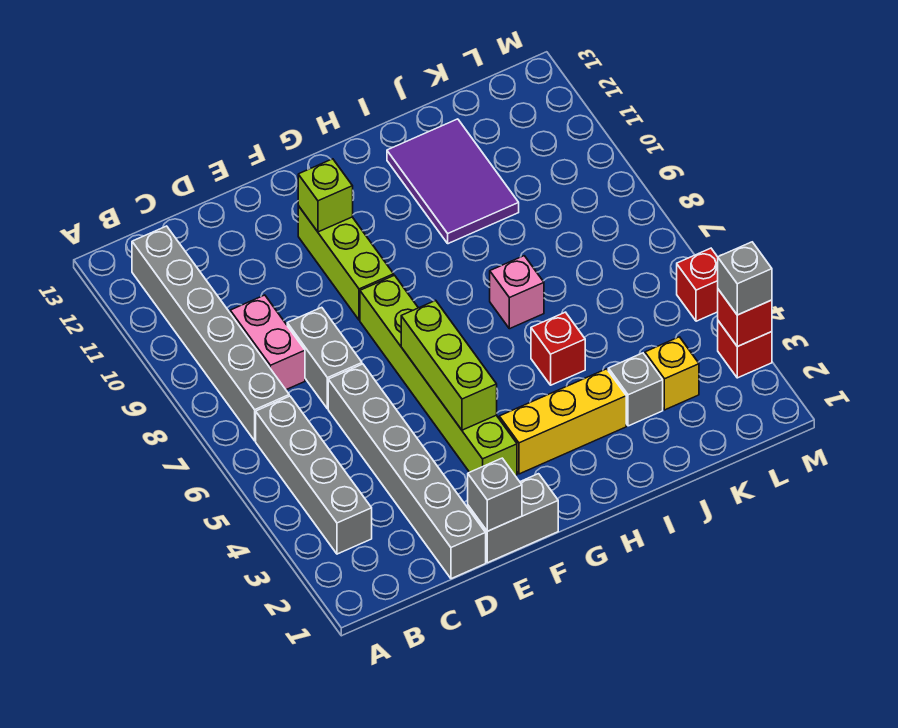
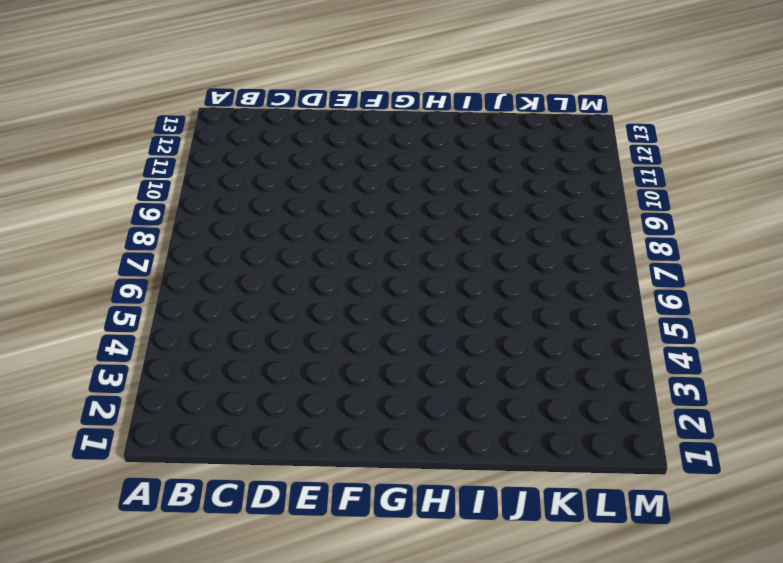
none -> grey brick B3:B6 level 1
none -> grey brick B7:B12 level 1
none -> pink brick C8:C9 level 1

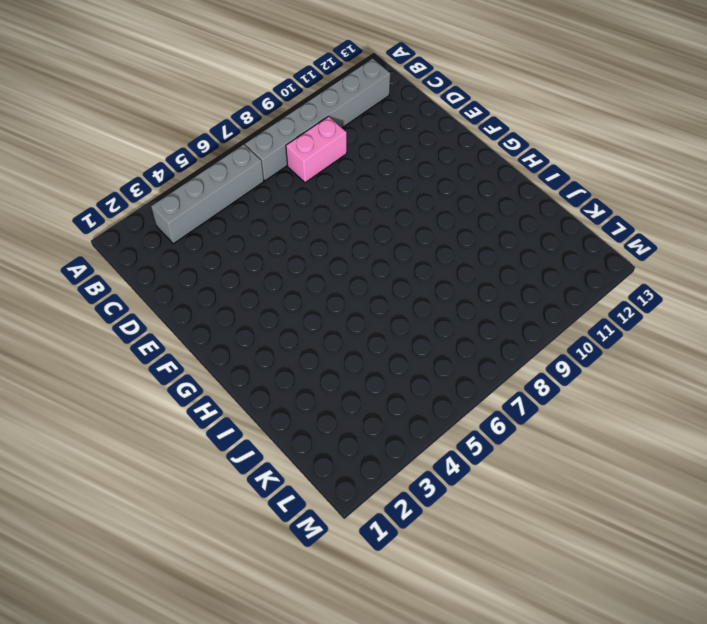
none -> grey brick D1:D6 level 1
none -> grey brick D7:D8 level 1
none -> grey brick E1:F1 level 1

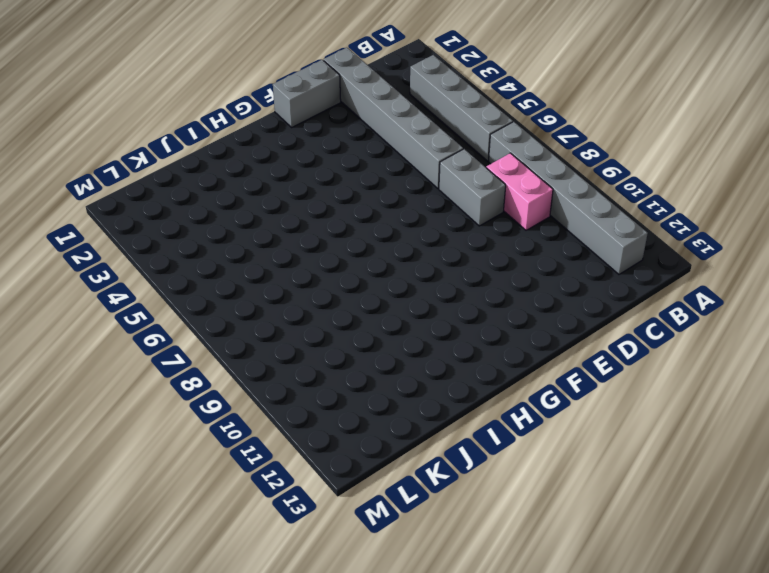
none -> lime brick F3:F8 level 1
none -> lime brick F9:F11 level 1
none -> yellow brick G3:I3 level 1

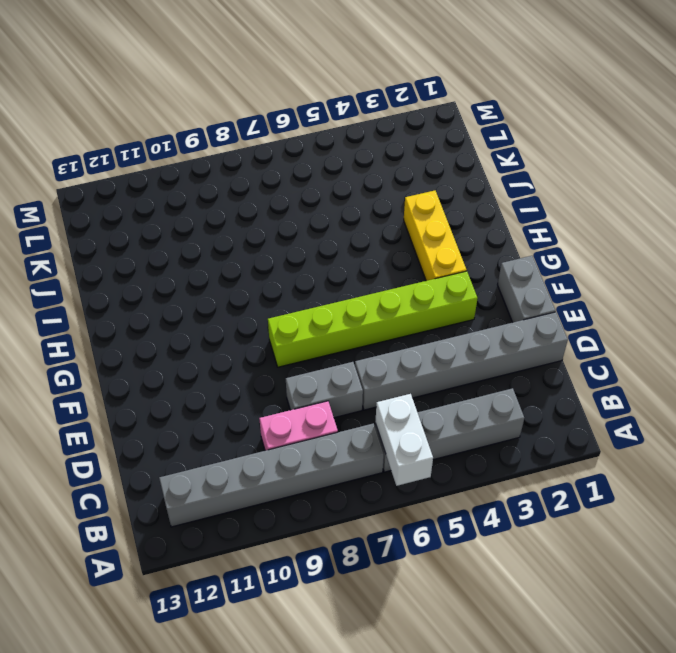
white brick A6:B6 level 2 -> none
none -> lime brick F9:F11 level 1
none -> red brick I5 level 1
none -> pink brick I7 level 1

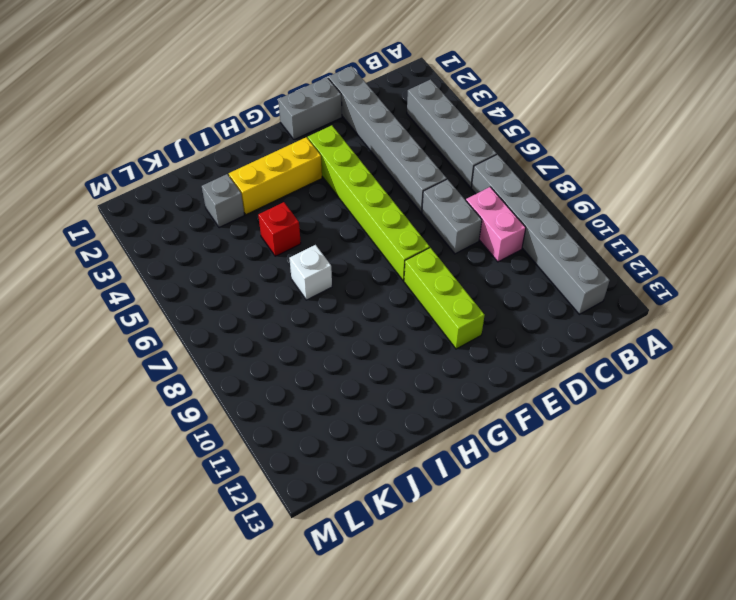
white brick I7 level 1 -> pink brick I7 level 1
none -> purple tile I10:J12 level 1
none -> yellow brick K3 level 1
none -> red brick M3 level 1

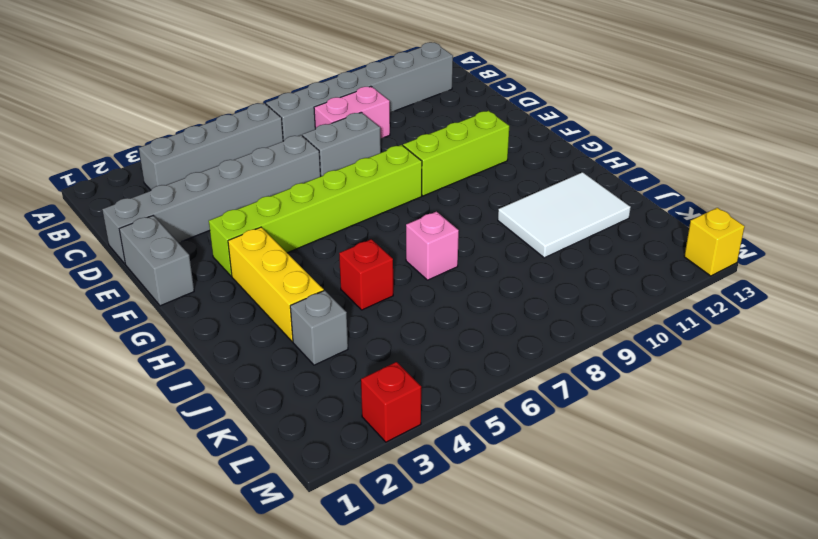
white tile I10:J12 level 1 -> purple tile I10:J12 level 1
yellow brick M13 level 1 -> yellow brick K3 level 1
none -> red brick M5 level 1
none -> grey brick E1 level 2
none -> lime brick F4:F6 level 2

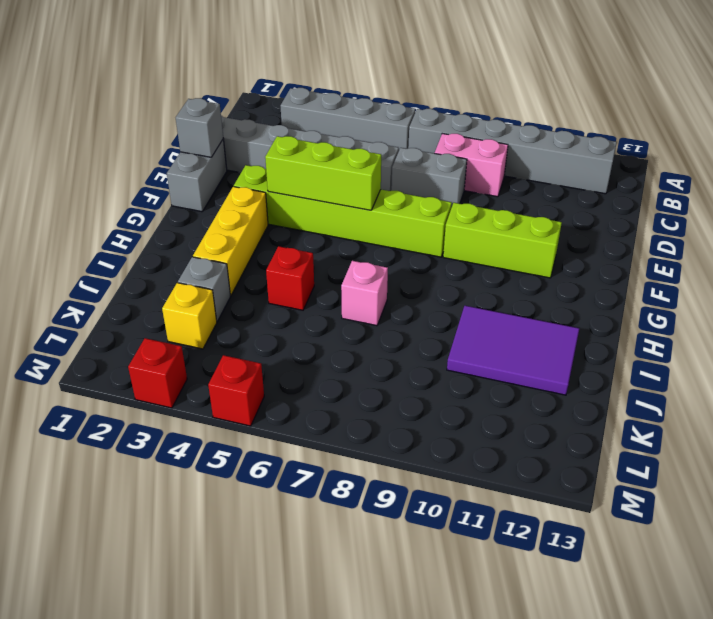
none -> lime brick F11 level 2
none -> red brick M3 level 2
none -> grey brick M3 level 3

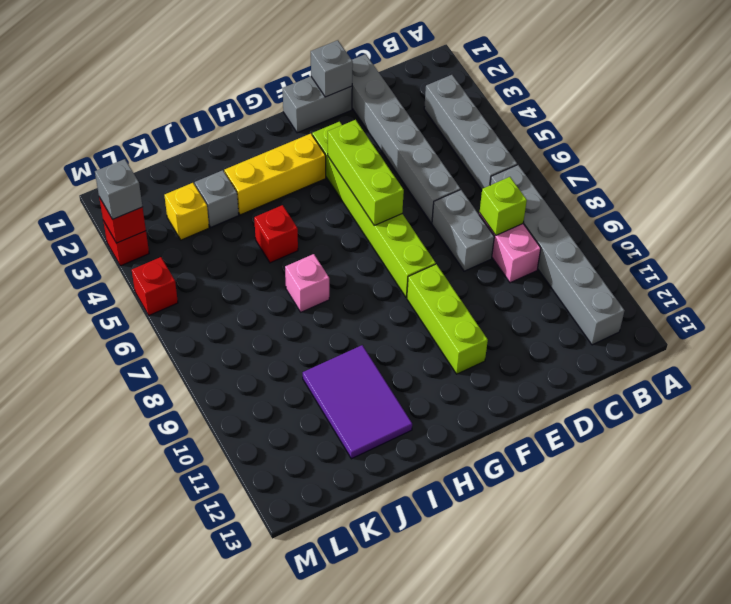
lime brick C8 level 2 -> lime brick F11 level 2

